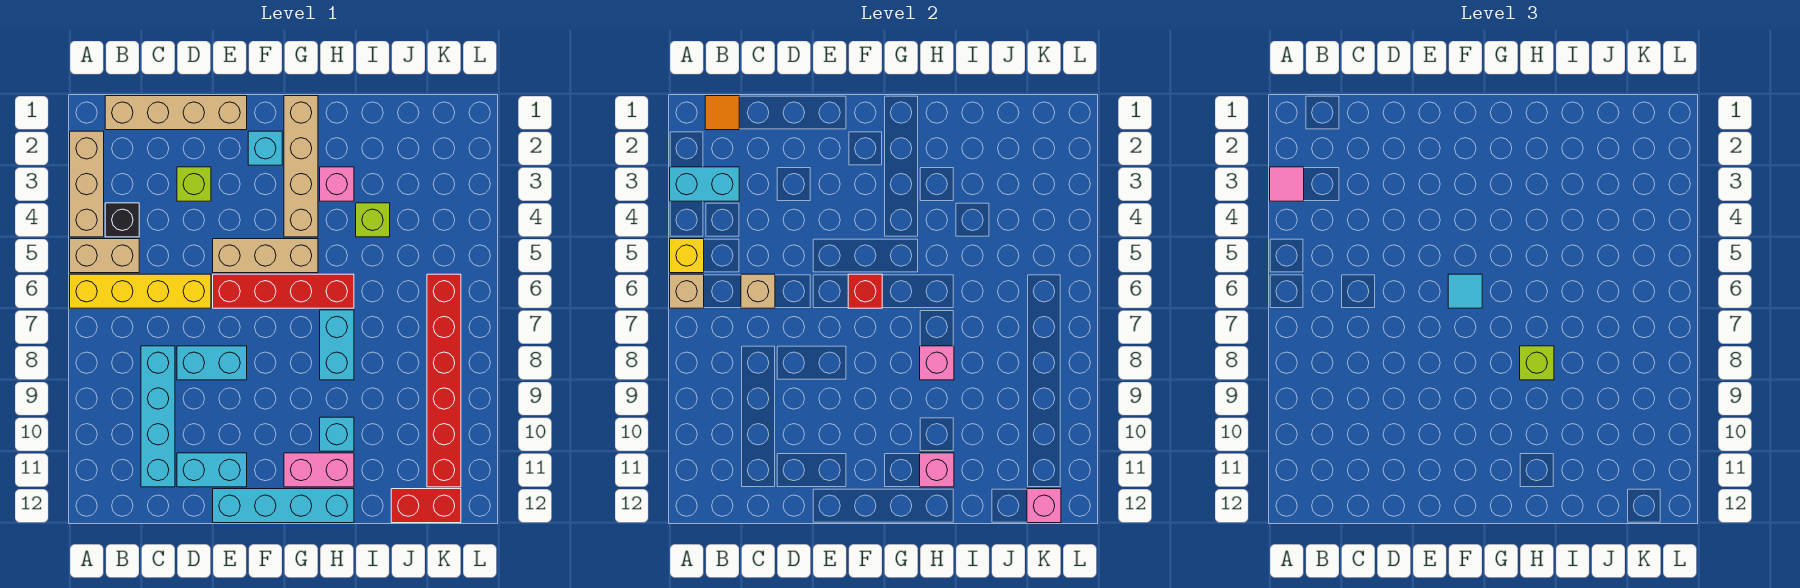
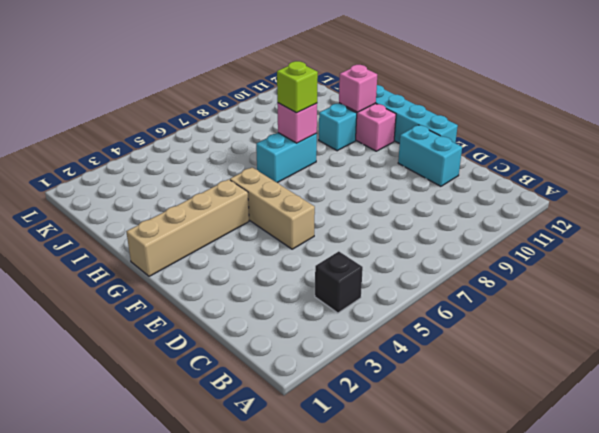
none -> tan brick A2:A4 level 1
none -> tan brick A5:B5 level 1
none -> yellow brick A6:D6 level 1
none -> tan brick B1:E1 level 1

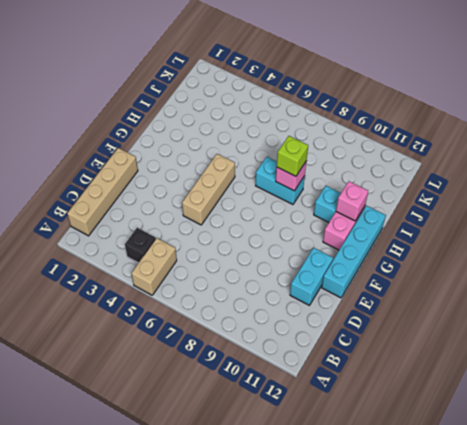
none -> tan brick A2:A4 level 1
none -> yellow brick A6:D6 level 1
none -> cyan brick C8:C11 level 1
none -> lime brick D3 level 1

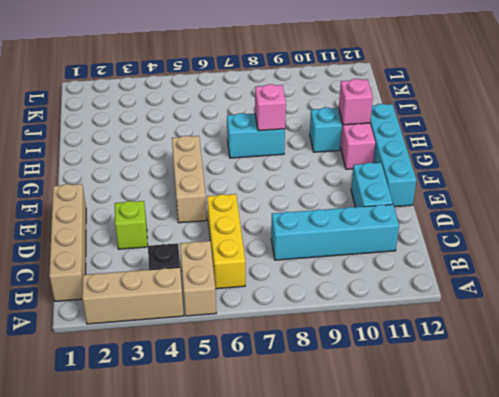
yellow brick B6:D6 level 1 -> yellow brick A6:D6 level 1
none -> cyan brick D8:E8 level 1
none -> red brick E6:H6 level 1
none -> cyan brick F2 level 1
none -> tan brick G1:G4 level 1

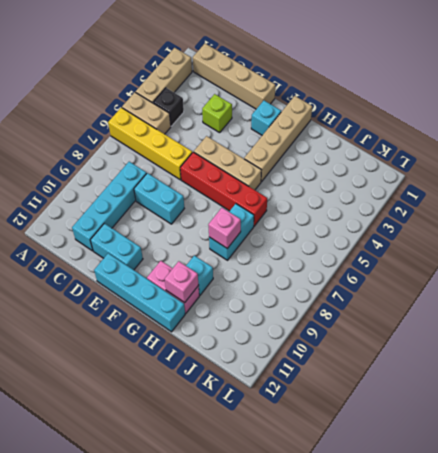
none -> pink brick H3 level 1
none -> lime brick I4 level 1
none -> red brick J12:K12 level 1
none -> red brick K6:K11 level 1

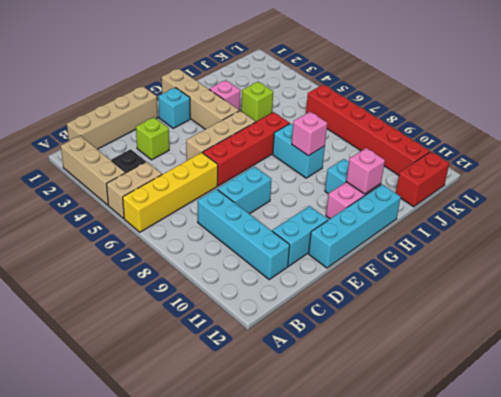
none -> cyan brick A3:B3 level 2
none -> yellow brick A5 level 2
none -> tan brick A6 level 2
none -> orange tile B1 level 2

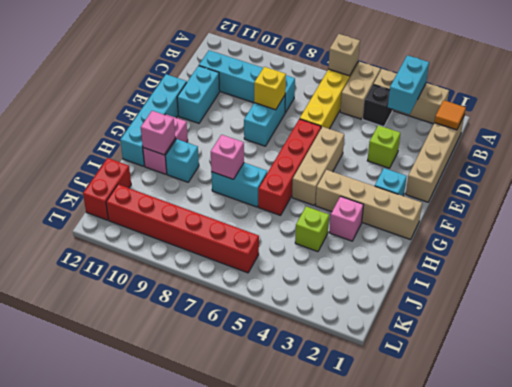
yellow brick D8 level 2 -> yellow brick A5 level 2
none -> tan brick C6 level 2
none -> red brick F6 level 2
none -> pink brick K12 level 2
none -> pink tile A3 level 3

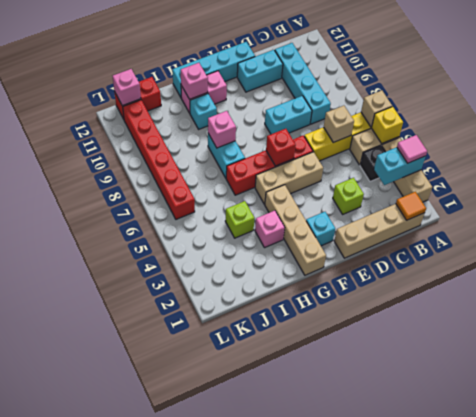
none -> cyan tile F6 level 3
none -> lime brick H8 level 3

